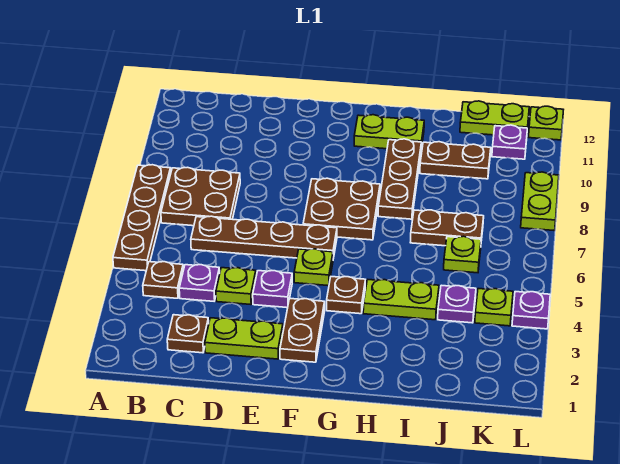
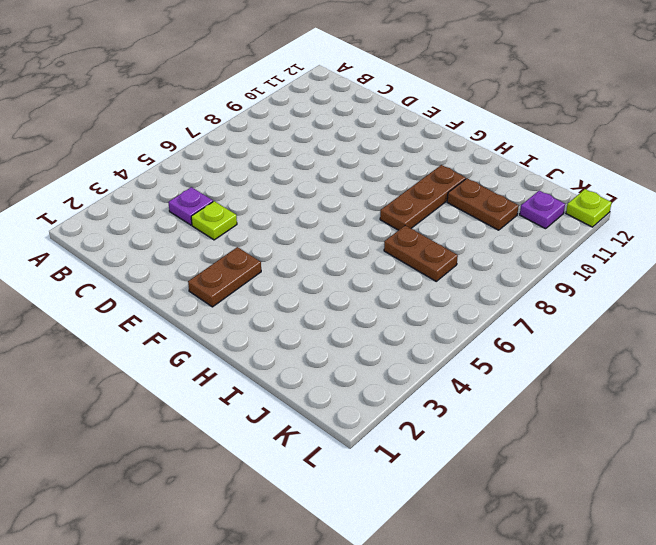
none -> brown plate A5:A8 level 1
none -> brown plate B4 level 1
none -> brown plate B7:C8 level 1

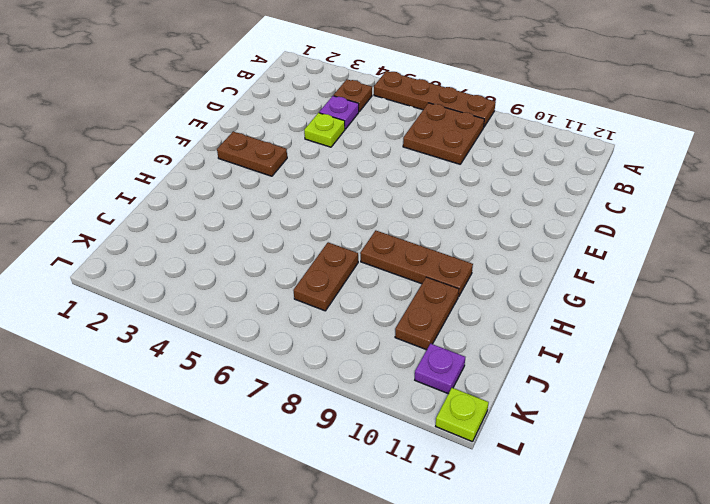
none -> brown plate C2 level 1
none -> brown plate C6:F6 level 1
none -> lime plate D2:E2 level 1

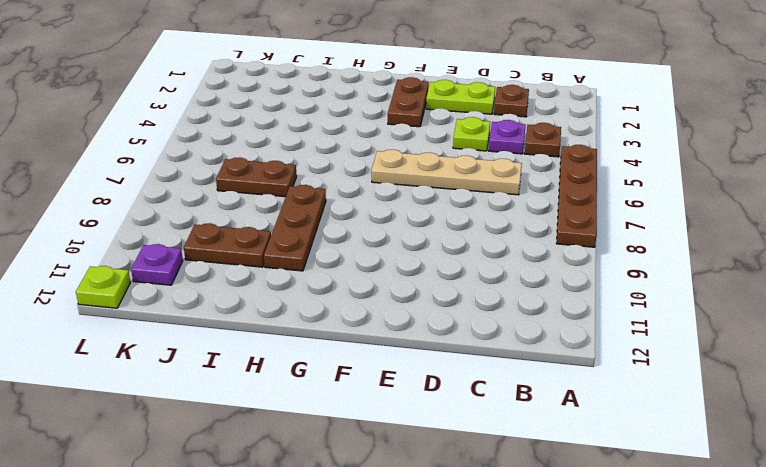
tan plate C6:F6 level 1 -> brown plate C6:F6 level 1
none -> brown plate B7:C8 level 1
none -> purple plate E4 level 1
none -> lime plate F5 level 1

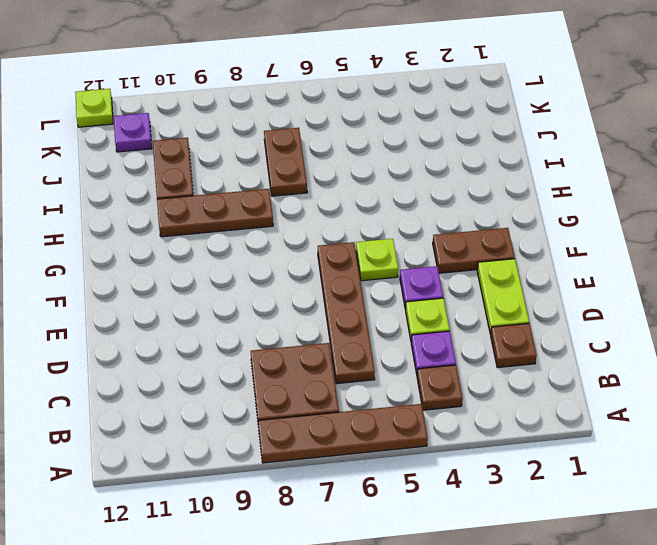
none -> brown plate F7:G8 level 1
none -> brown plate G4 level 1
none -> lime plate G11:H11 level 1

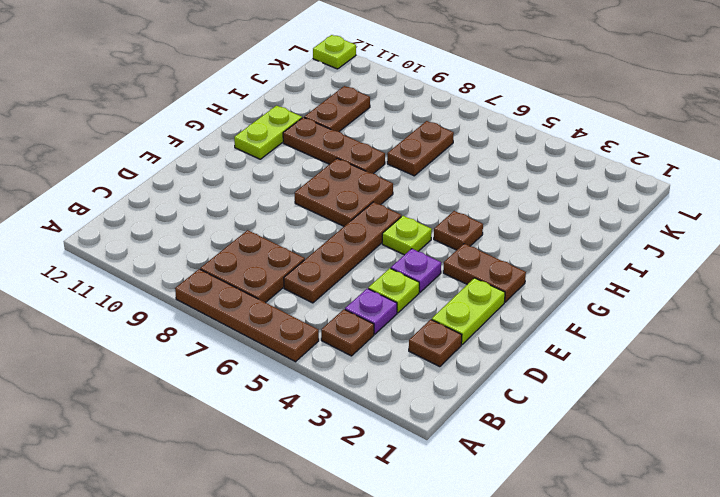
none -> lime plate H4:I4 level 1
none -> purple plate J4 level 1
none -> lime plate J6 level 1

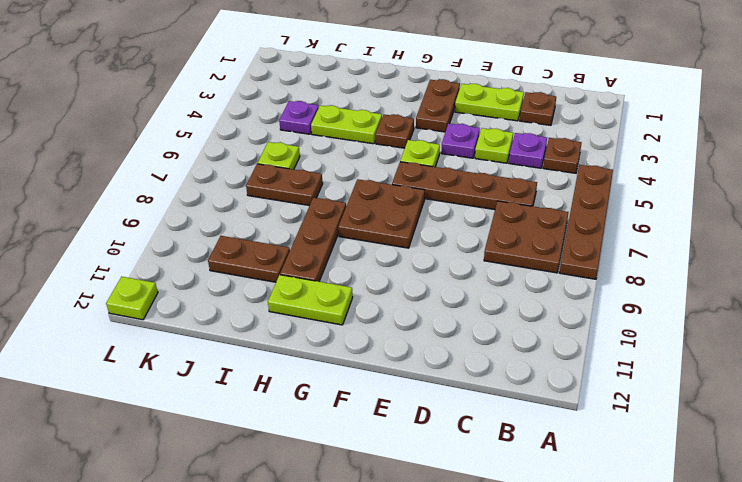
none -> lime plate J12:K12 level 1
none -> lime plate K4 level 1
none -> purple plate K11 level 1

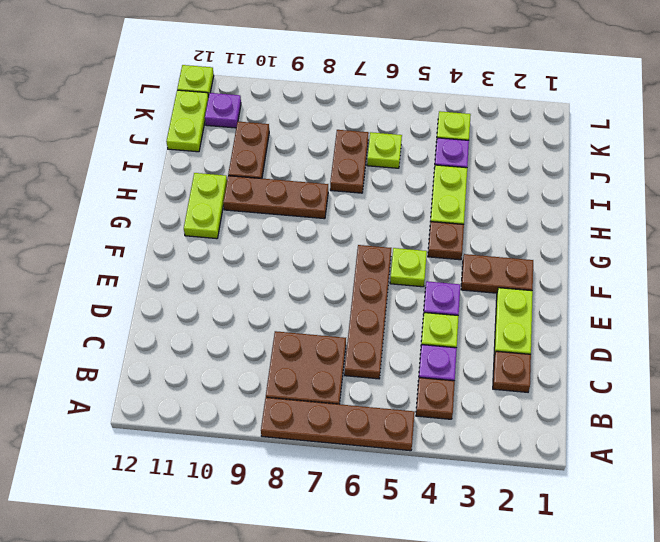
none -> brown plate F7:G8 level 1
none -> purple plate L4 level 1
none -> lime plate L8:L9 level 1

